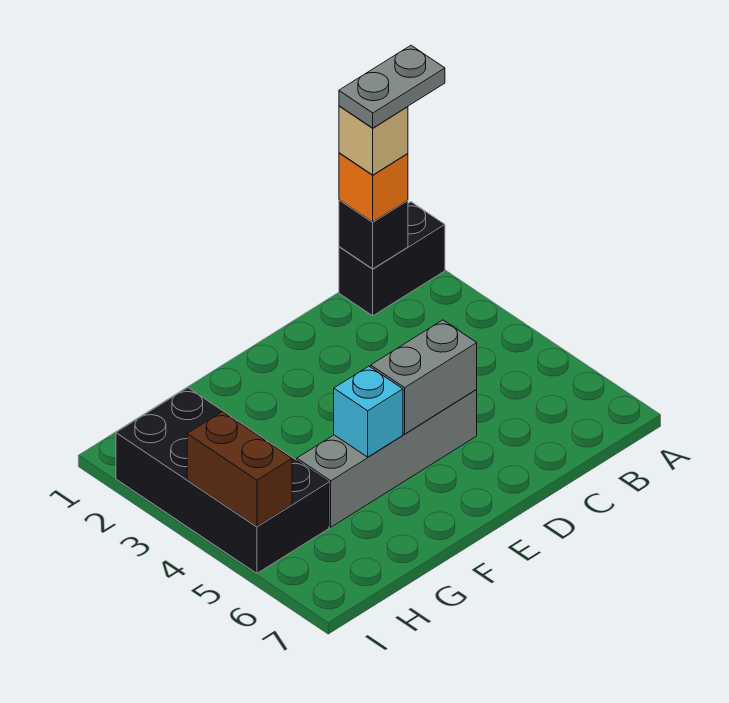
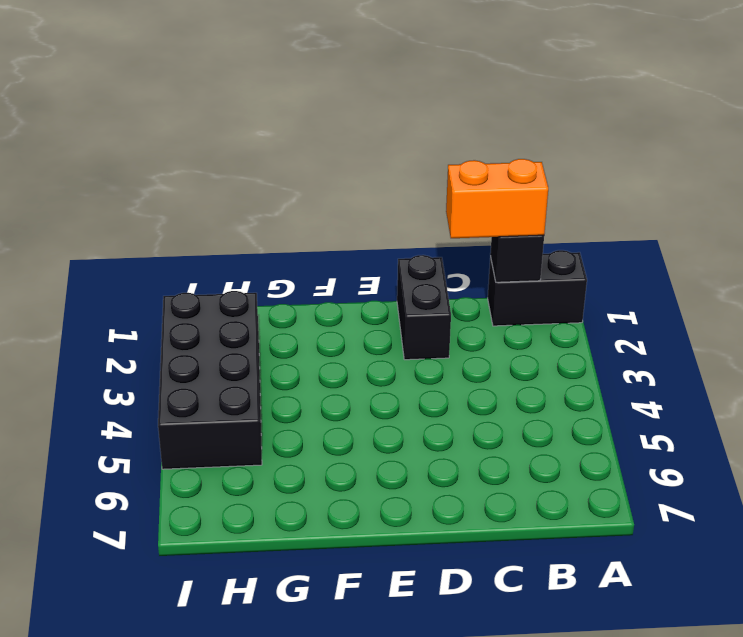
orange brick B1:C1 level 3 -> orange brick B1 level 3
black brick D1:D2 level 1 -> none
none -> grey brick D5:G5 level 1
none -> grey brick D5:E5 level 2

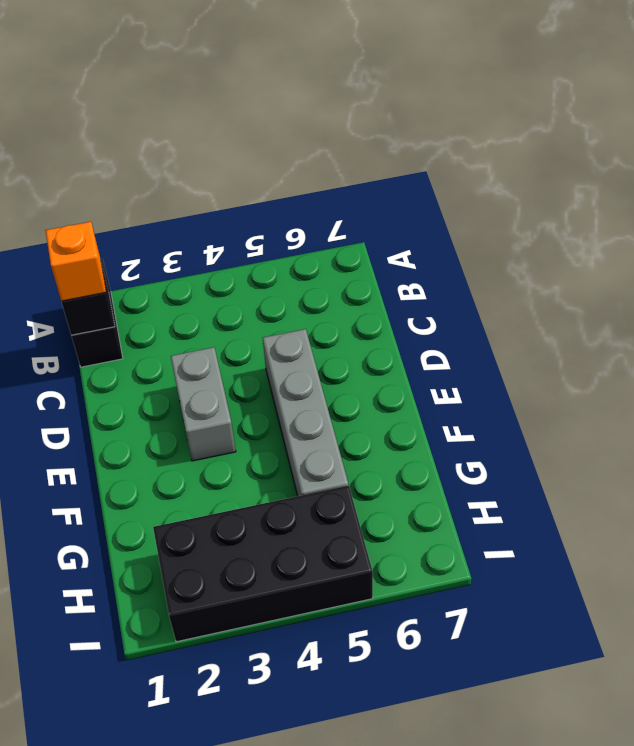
grey brick D3:E3 level 1 -> grey brick D5:E5 level 2
none -> cyan brick F5 level 2
none -> brown brick I4:I5 level 2

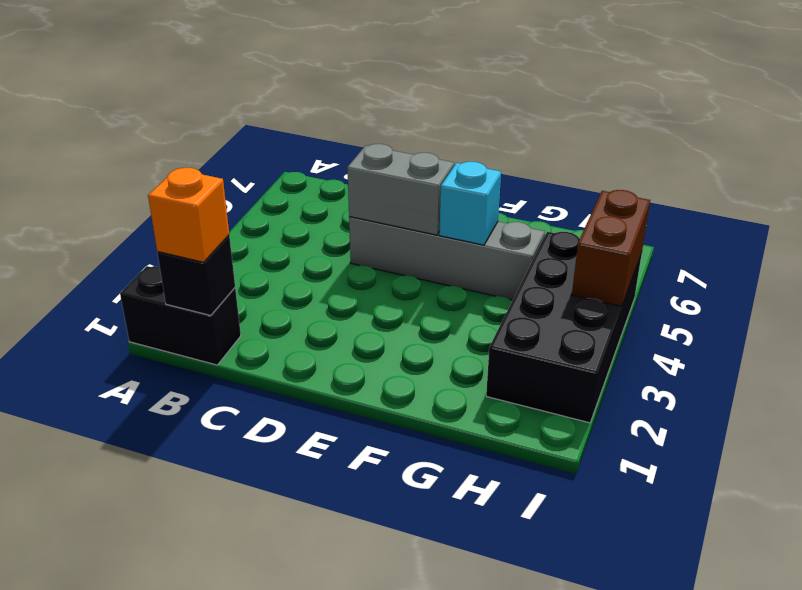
none -> tan brick B1 level 4
none -> grey plate A1:B1 level 5

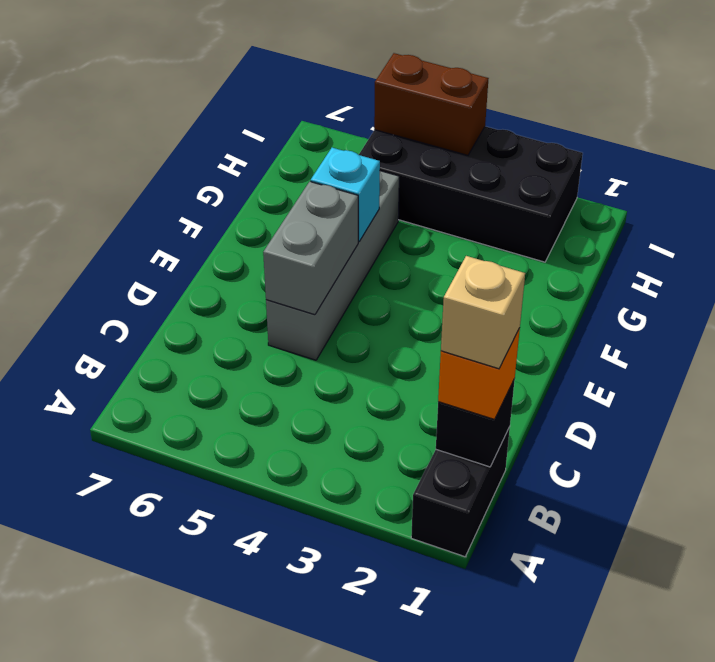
none -> grey plate A1:B1 level 5

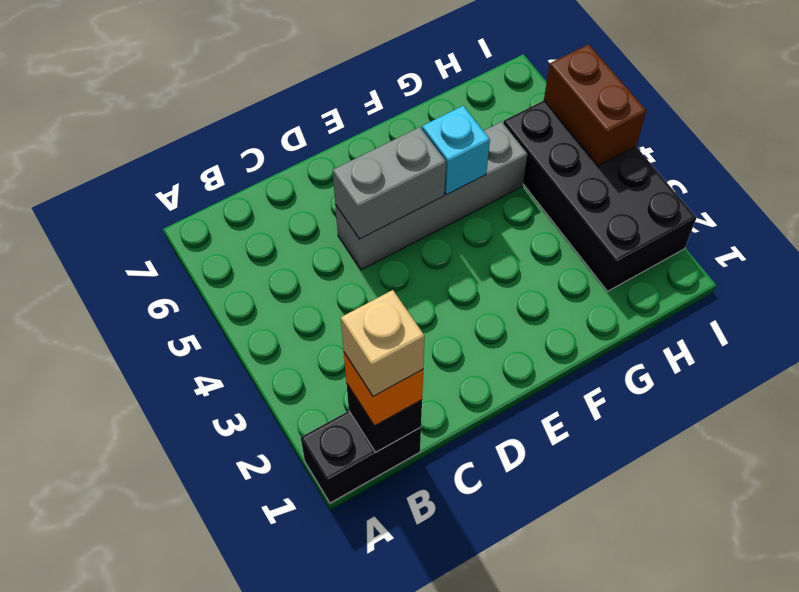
none -> grey plate A1:B1 level 5

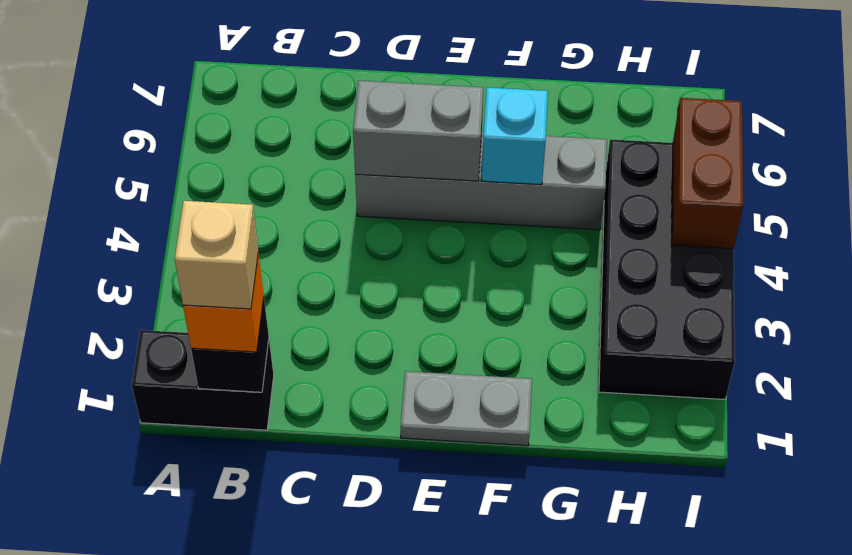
grey plate E1:F1 level 1 -> grey plate A1:B1 level 5

